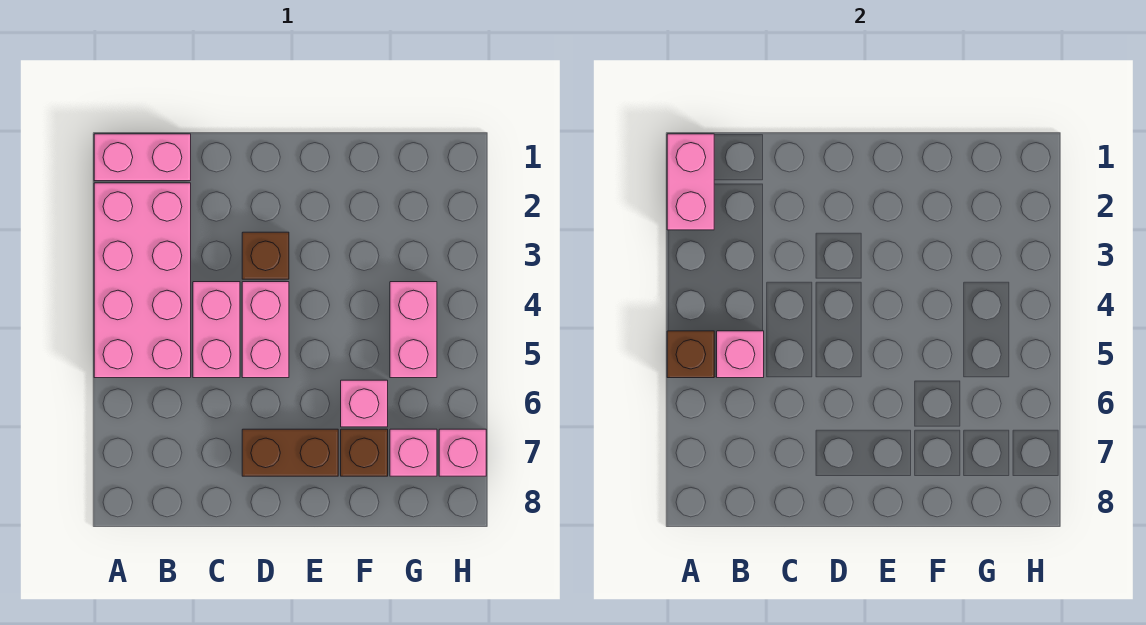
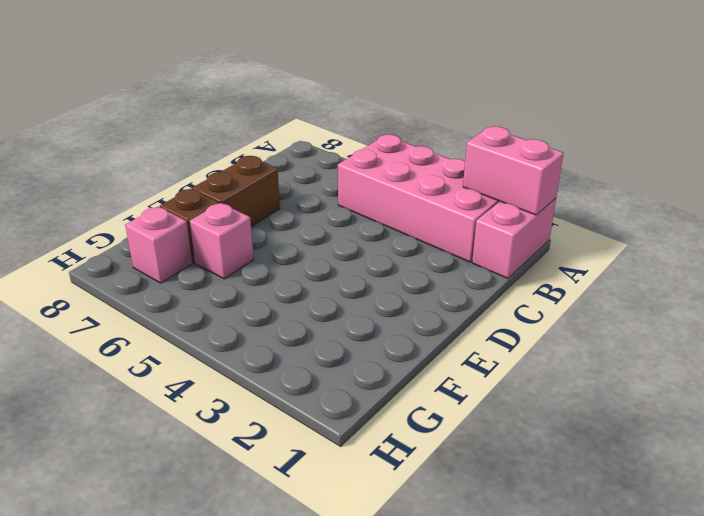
none -> pink brick C4:C5 level 1
none -> brown brick D3 level 1
none -> pink brick D4:D5 level 1

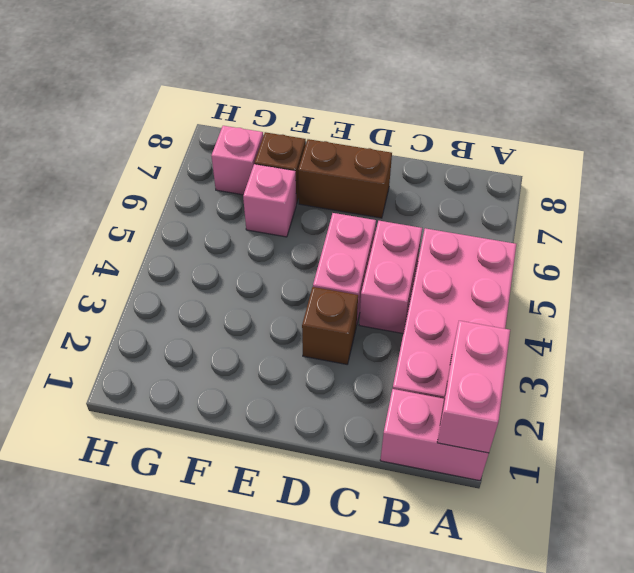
none -> pink brick G4:G5 level 1
none -> pink brick H7 level 1
none -> brown brick A5 level 2

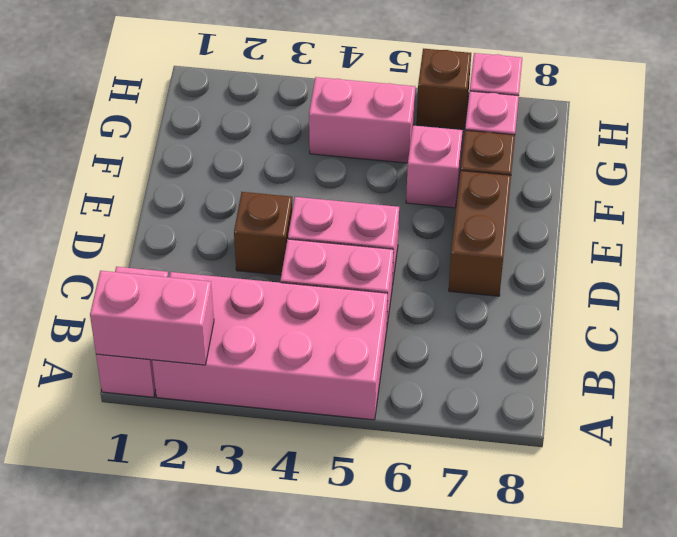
brown brick H6 level 1 -> brown brick A5 level 2
none -> pink brick B5 level 2

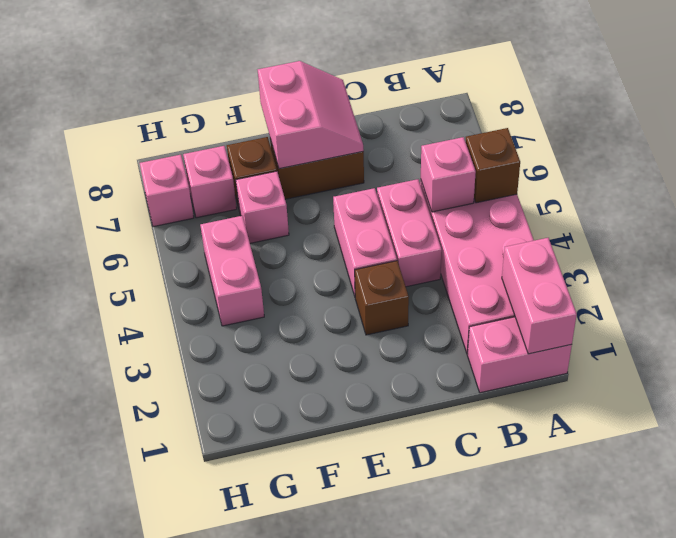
pink slope D7:E8 level 2 top E -> none

